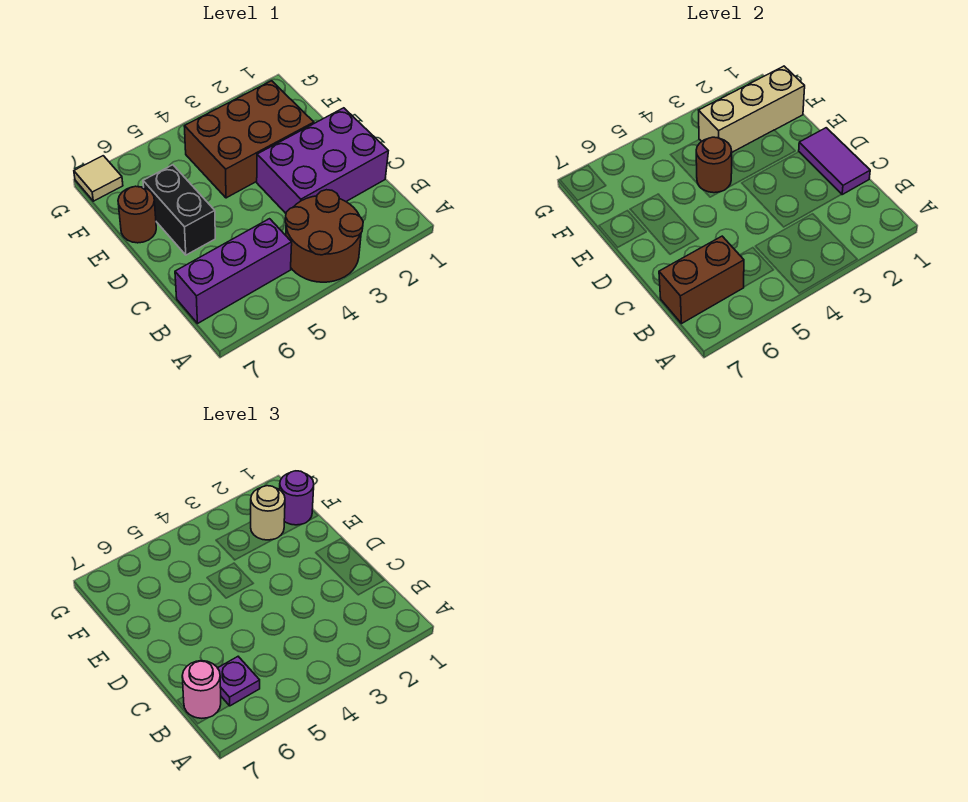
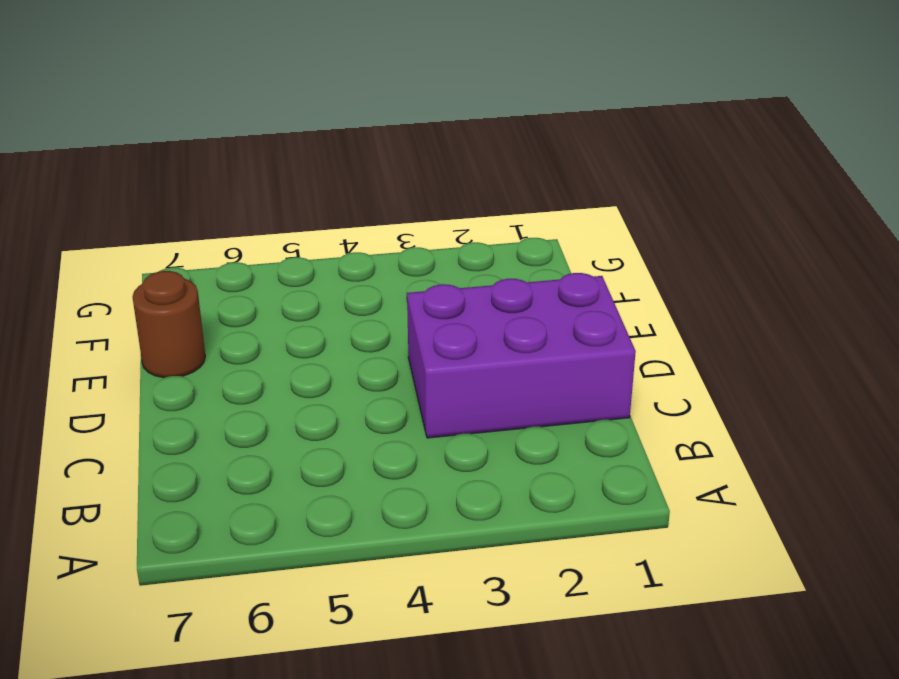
none -> brown round brick A3:B4 level 1
none -> purple brick B5:B7 level 1
none -> black brick D6:E6 level 1

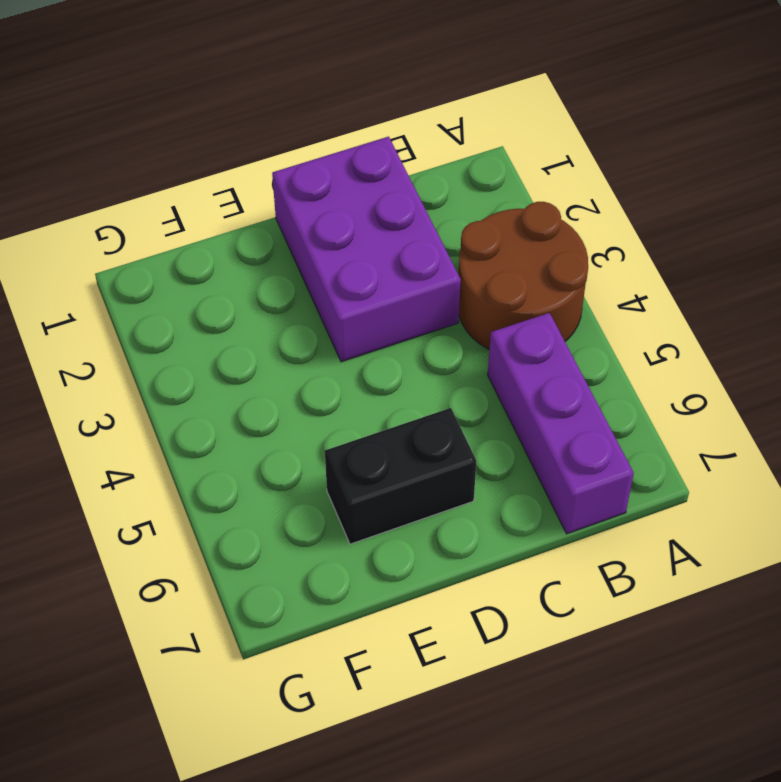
none -> brown brick E2:F4 level 1
none -> brown round brick E7 level 1
none -> tan tile G7 level 1

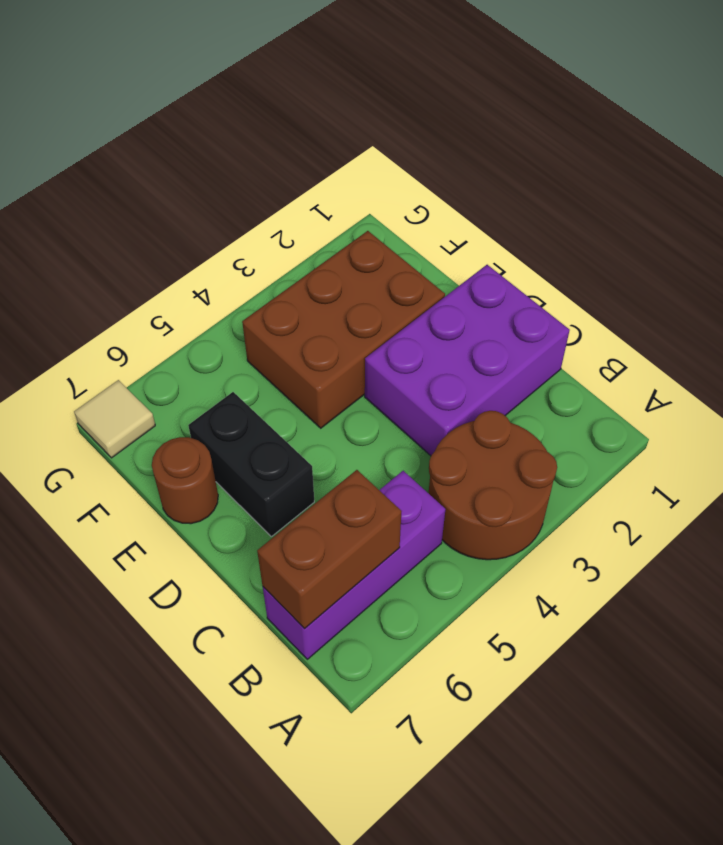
none -> purple tile C1:D1 level 2
none -> brown round brick E4 level 2
none -> tan brick F1:F3 level 2

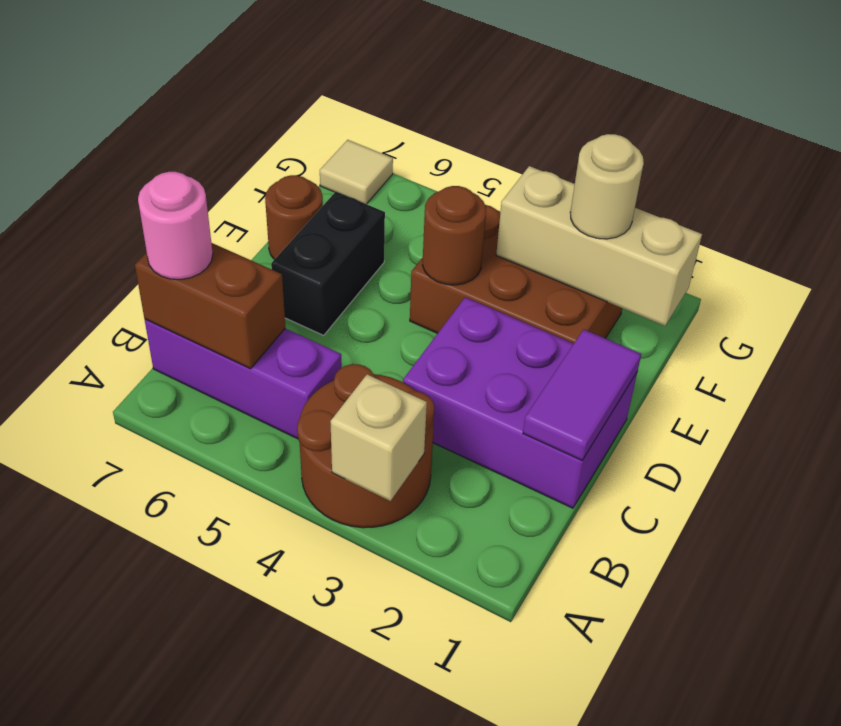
tan brick A3 level 2 -> none
none -> purple plate B6 level 3
none -> purple round brick F1 level 3

